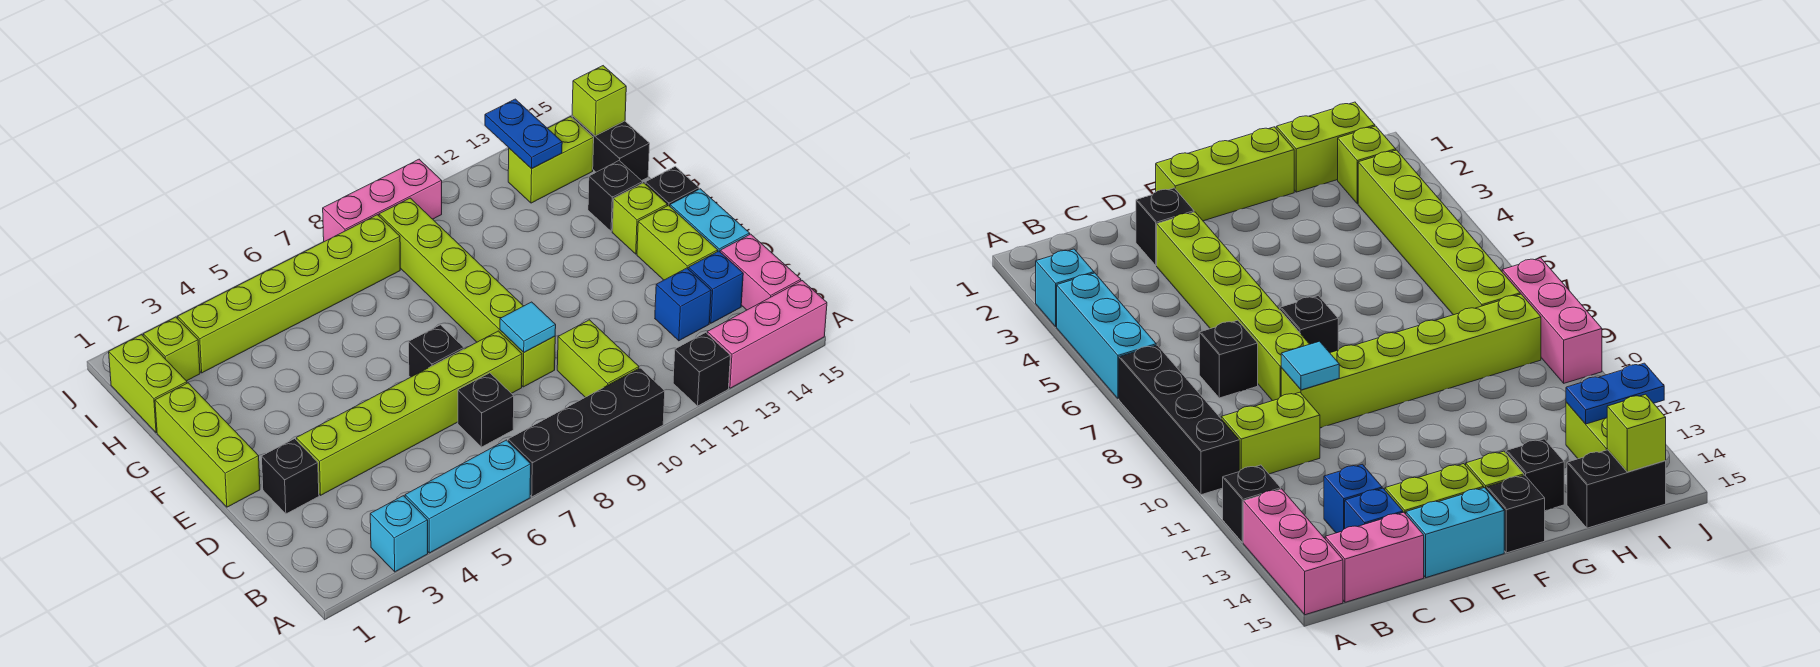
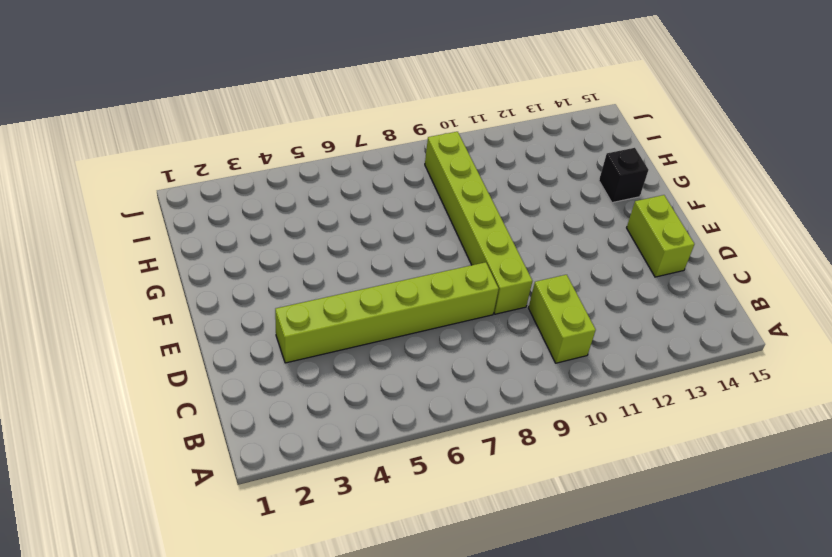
none -> cyan brick A3 level 1
none -> cyan brick A4:A6 level 1
none -> black brick A7:A10 level 1

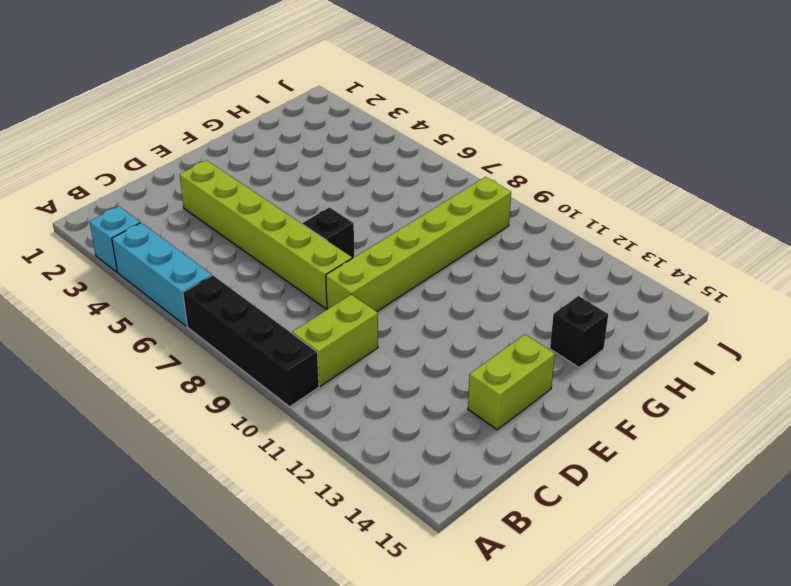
none -> black brick A12 level 1
none -> pink brick A13:A15 level 1
none -> pink brick B15:C15 level 1

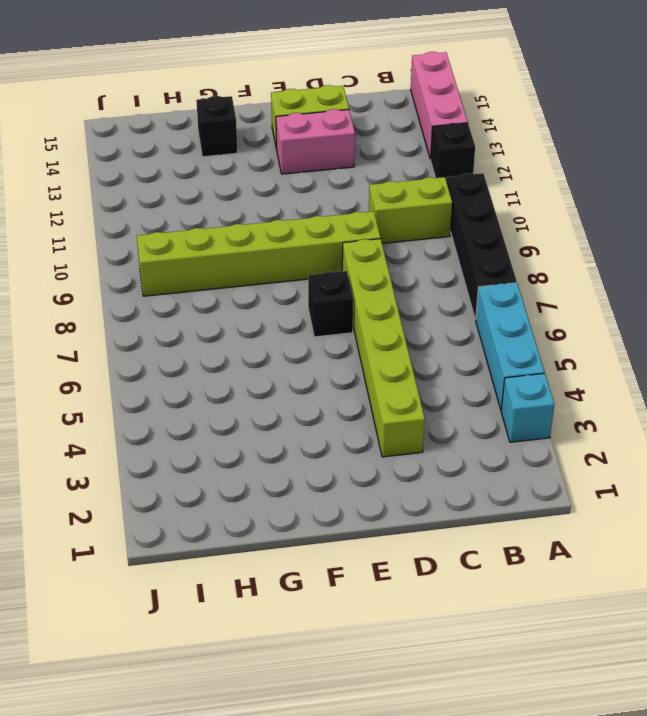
pink brick D13:E13 level 1 -> pink brick B15:C15 level 1
none -> black brick C7 level 1
none -> blue brick C13 level 1
none -> blue brick C14 level 1

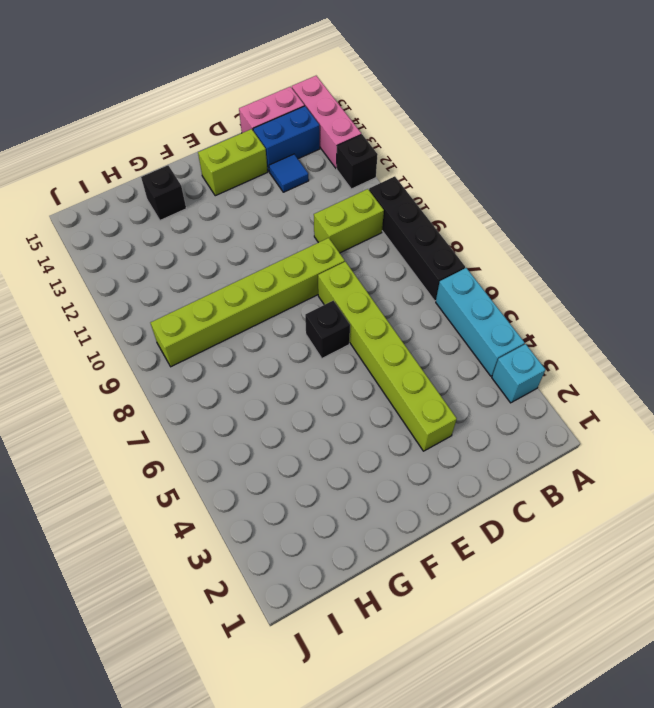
blue brick B14:C14 level 1 -> blue brick C14 level 1
blue tile C13 level 1 -> blue brick C13 level 1
none -> black brick C7 level 1
none -> black brick D2 level 1
none -> cyan brick D15:E15 level 1

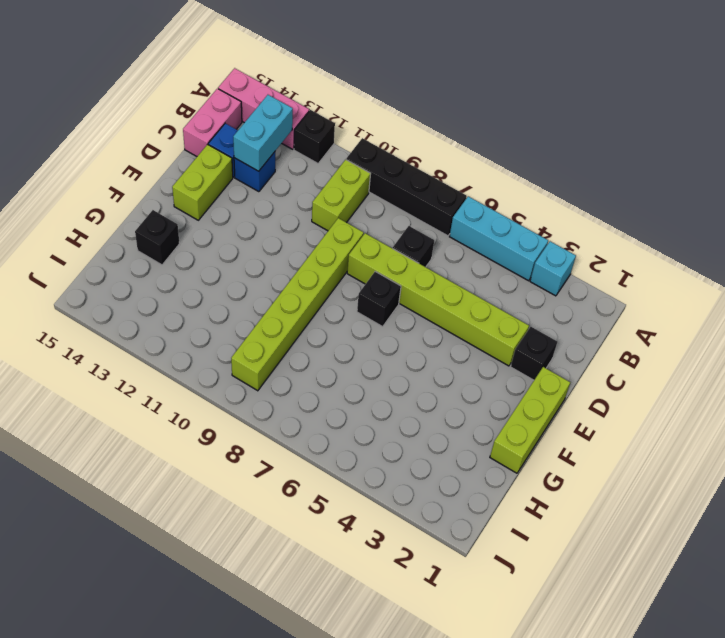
cyan brick B13:C13 level 2 -> cyan brick D15:E15 level 1
none -> lime brick F14 level 1
none -> black brick F15 level 1
none -> lime brick H1:I1 level 1

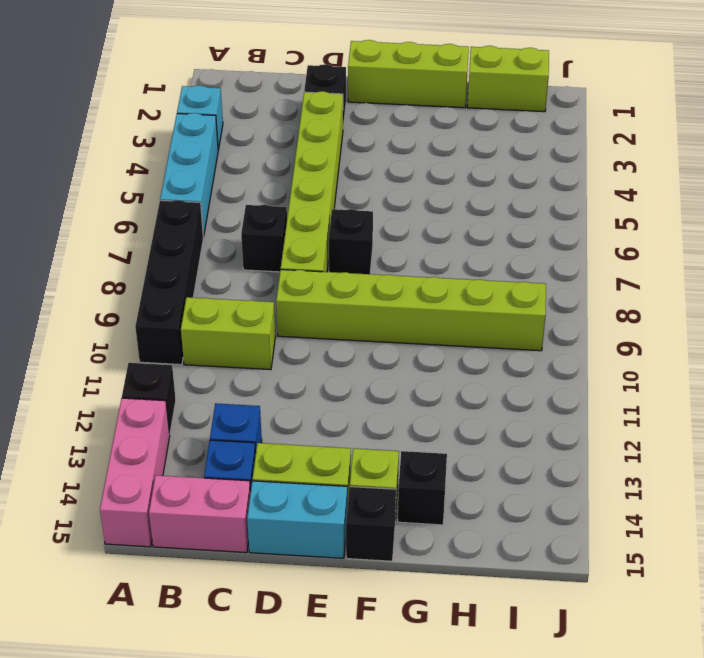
none -> black brick H15:I15 level 1
none -> lime brick I2 level 1
none -> lime brick I3:I8 level 1

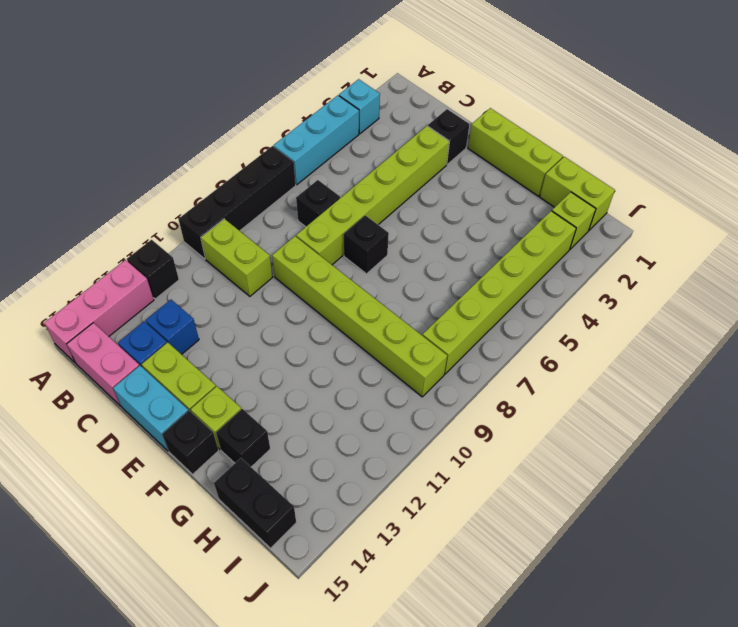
none -> lime brick I13:I14 level 1
none -> pink brick J8:J10 level 1
none -> cyan tile D9 level 2

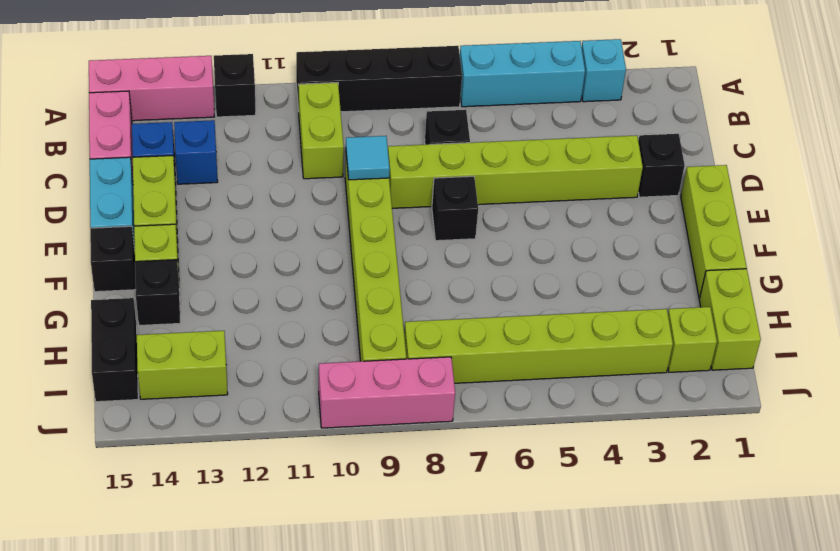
none -> blue plate I13:J13 level 2
none -> lime brick I15 level 2

